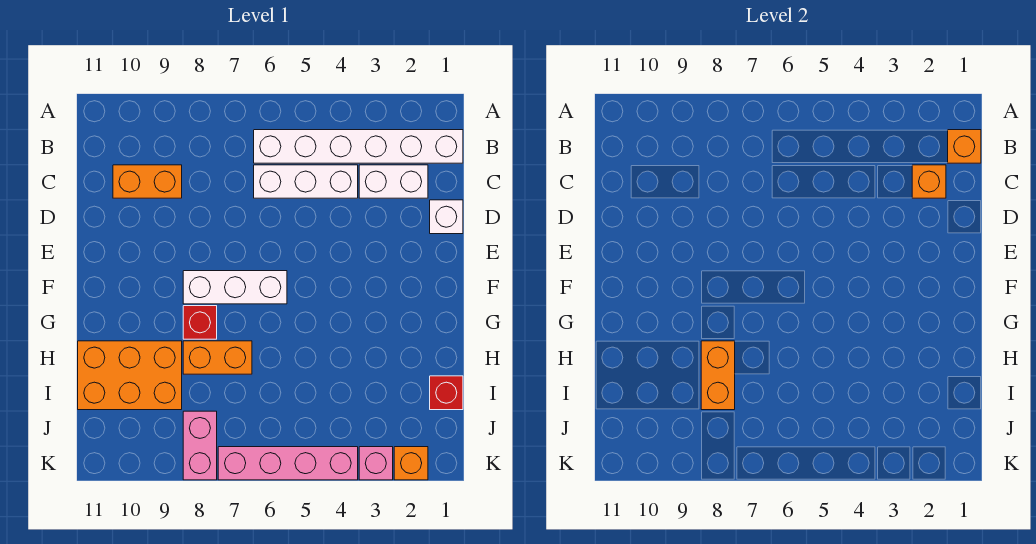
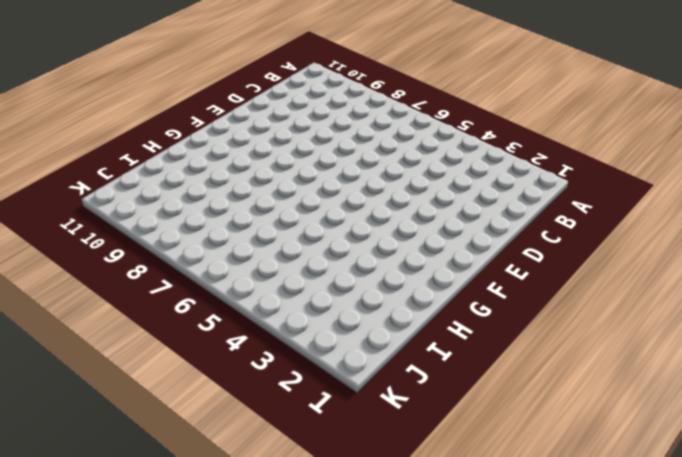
none -> white brick B1:B6 level 1
none -> white brick C2:C3 level 1
none -> white brick C4:C6 level 1

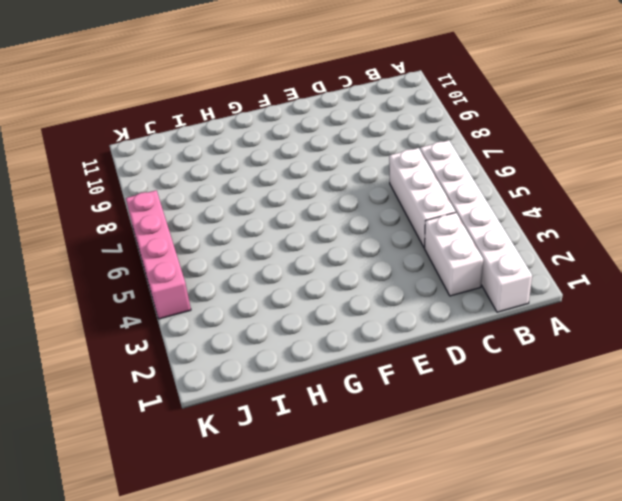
none -> orange brick C9:C10 level 1
none -> white brick D1 level 1
none -> white brick F6:F8 level 1

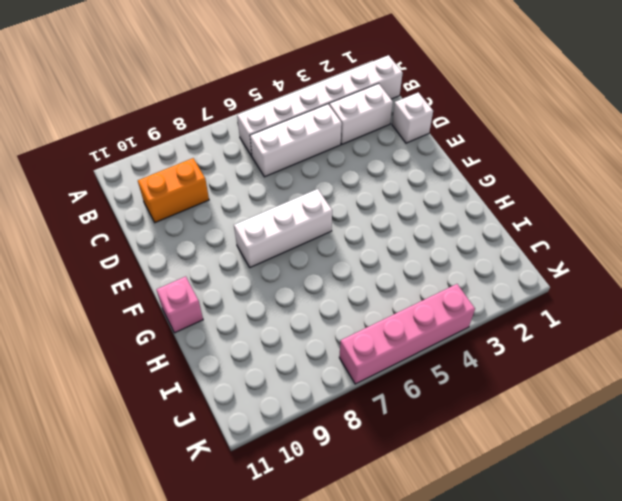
pink brick G11 level 1 -> pink brick K3 level 1
none -> red brick G8 level 1
none -> orange brick H7:H8 level 1
none -> orange brick H9:I11 level 1

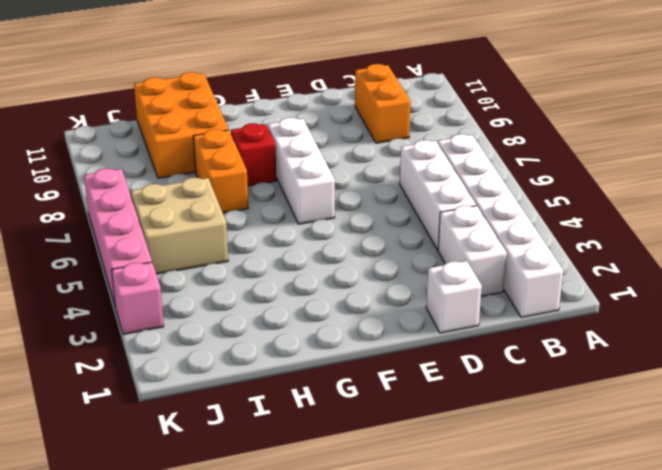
tan brick I5:J6 level 1 -> none
none -> red brick I1 level 1
none -> pink brick J8:K8 level 1
none -> orange brick K2 level 1

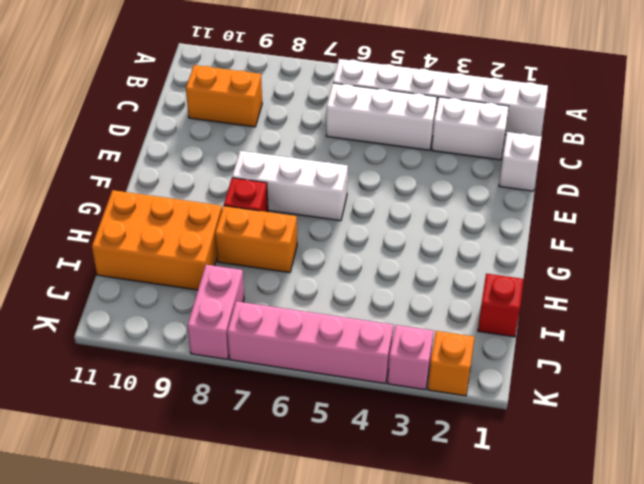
none -> orange brick B1 level 2
none -> orange brick C2 level 2
none -> orange brick H8:I8 level 2

